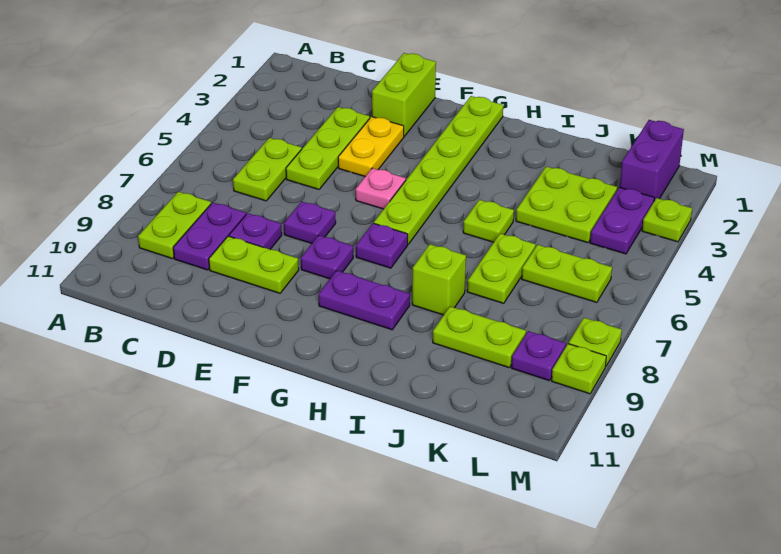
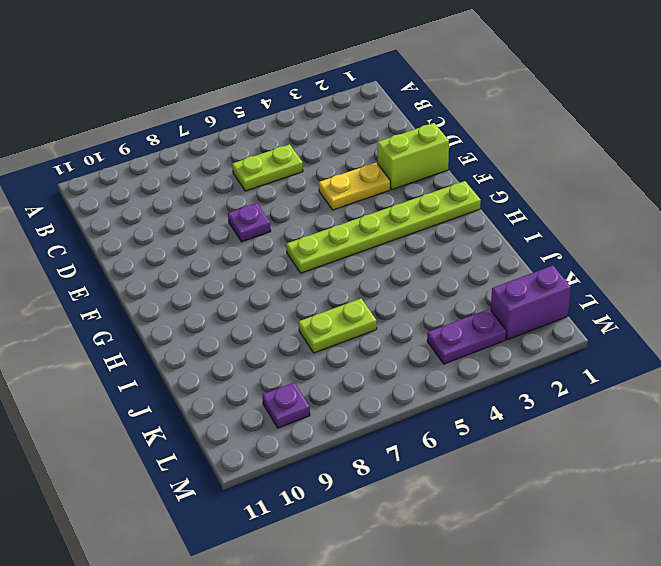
none -> lime plate B8:B9 level 1
none -> purple plate C8:C9 level 1
none -> lime plate D3:D5 level 1

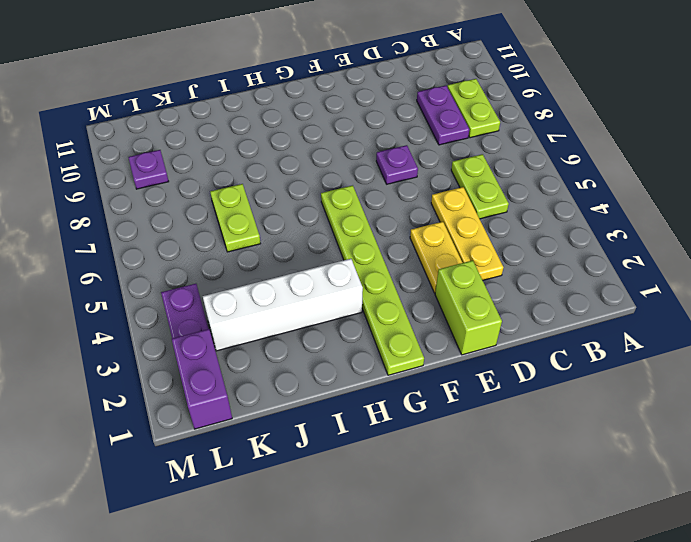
yellow plate D3:D5 level 1 -> lime plate D3:D5 level 1
white brick H3:K3 level 1 -> lime plate J3:K4 level 1
none -> purple plate D8 level 1
none -> lime plate D9:E9 level 1
none -> pink plate F5 level 1

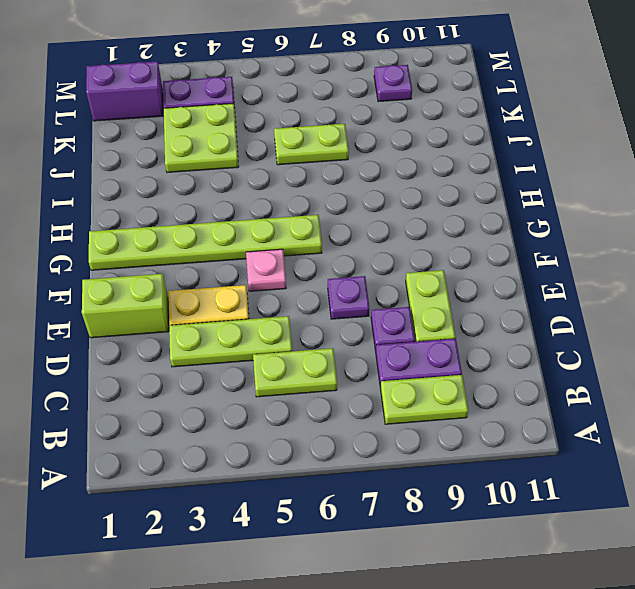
none -> purple plate F8 level 1
none -> purple plate G7 level 1
none -> purple plate G9:H9 level 1

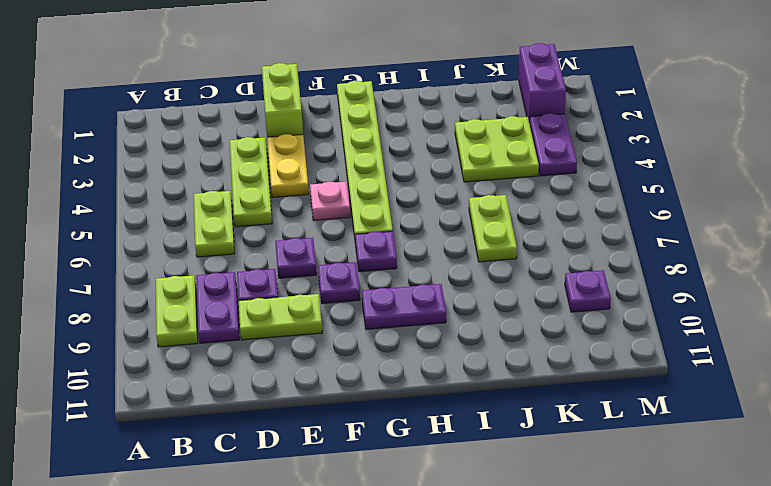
none -> lime plate I5 level 1
none -> lime brick I8 level 1
none -> lime plate J9:K9 level 1

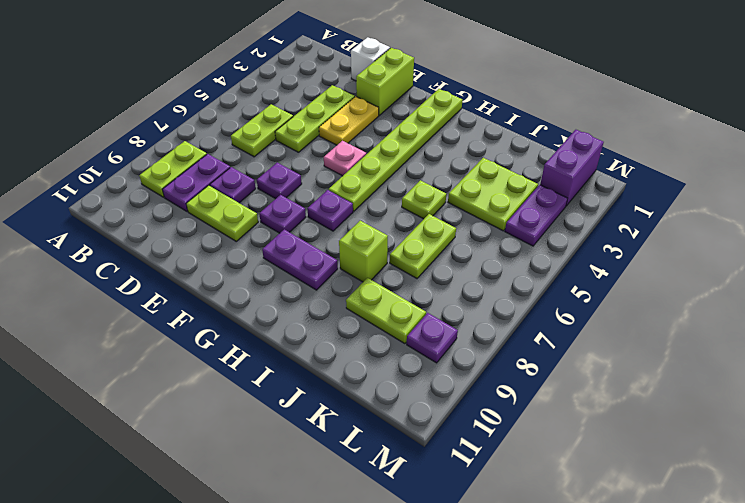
white brick D1 level 1 -> none
none -> lime plate K6:L6 level 1
none -> lime plate M3 level 1
none -> lime plate M8 level 1

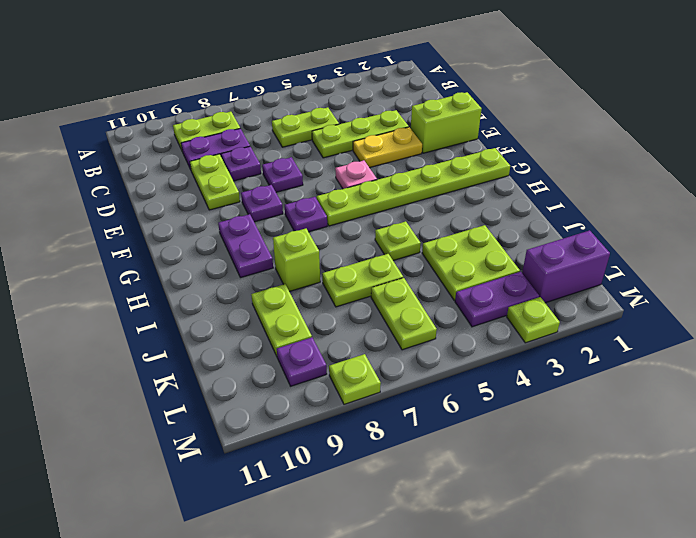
none -> lime plate M9 level 1

